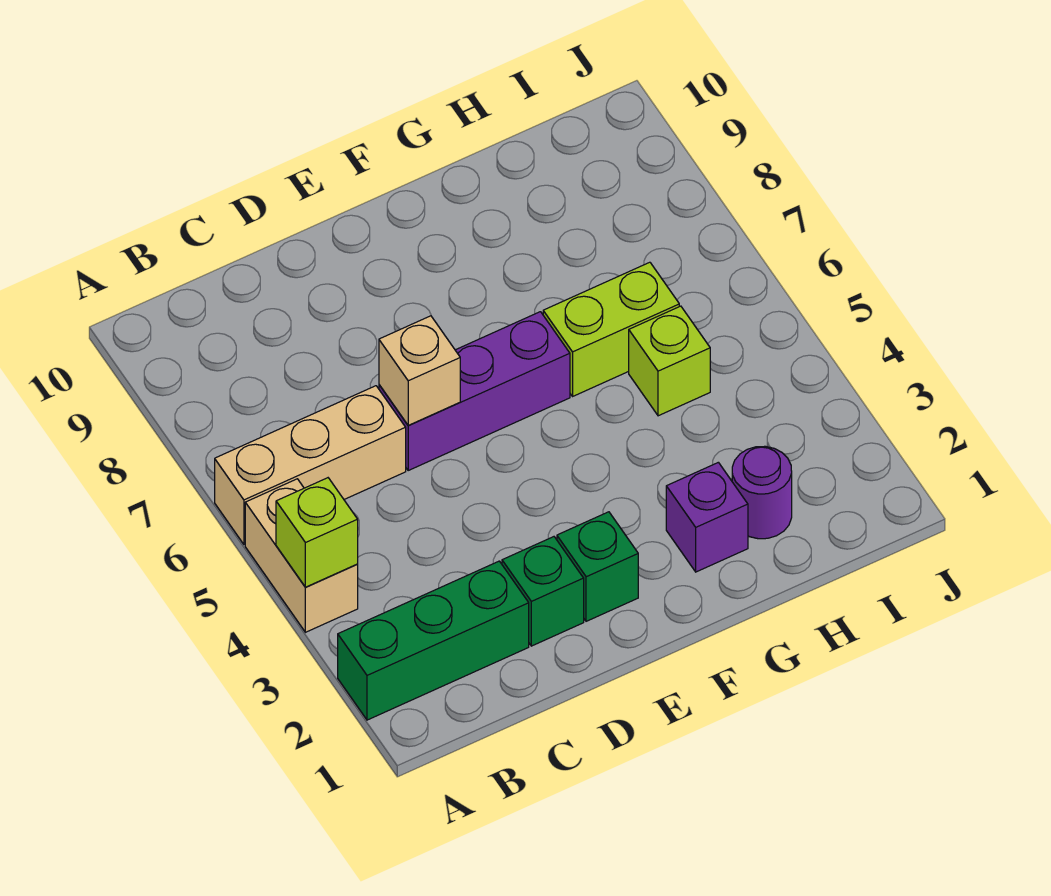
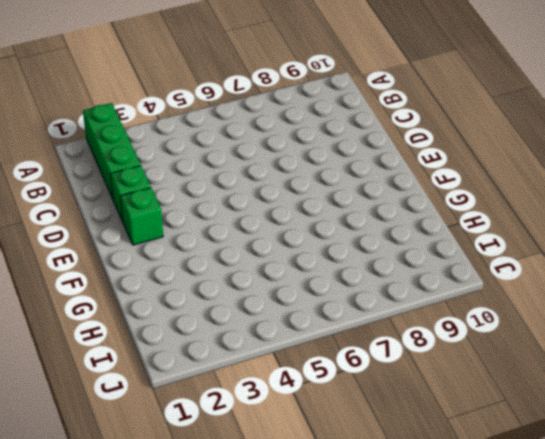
none -> tan brick A4:A5 level 1
none -> tan brick A6:C6 level 1
none -> purple brick D6:F6 level 1

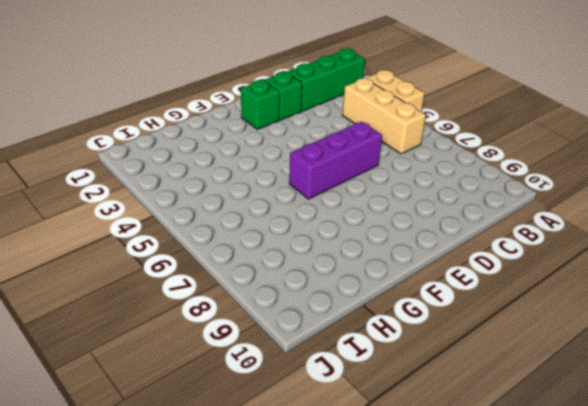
tan brick B4:B6 level 1 -> tan brick A6:C6 level 1
none -> purple brick G2 level 1
none -> lime brick G6:H6 level 1
none -> purple round brick H2 level 1

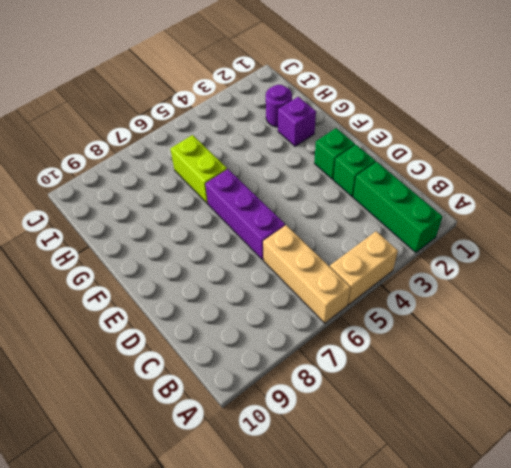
none -> lime brick H5 level 1
none -> lime brick A4 level 2
none -> tan brick D6 level 2

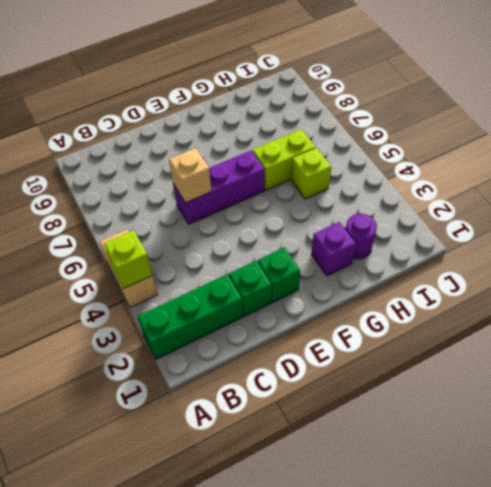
none -> tan brick A6:C6 level 1

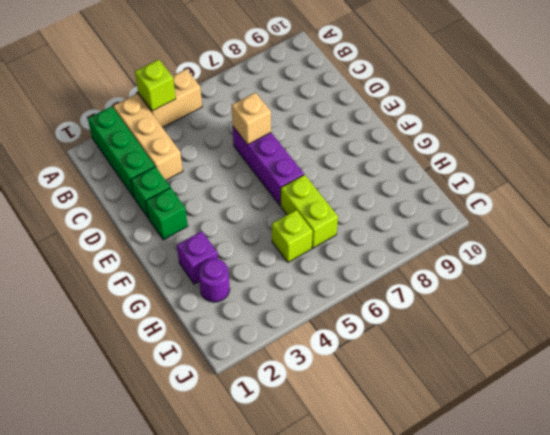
tan brick A3:C3 level 1 -> tan brick A6:C6 level 1

